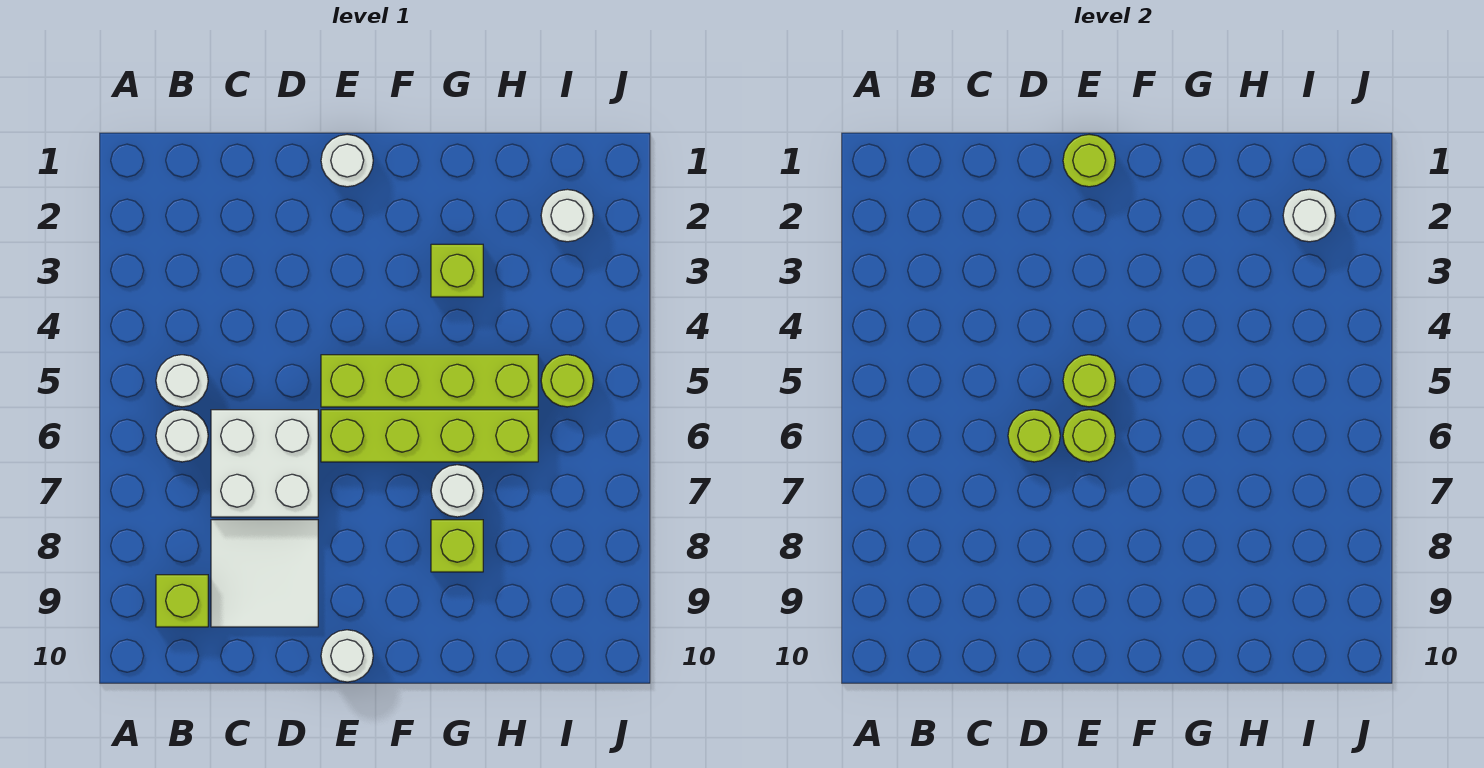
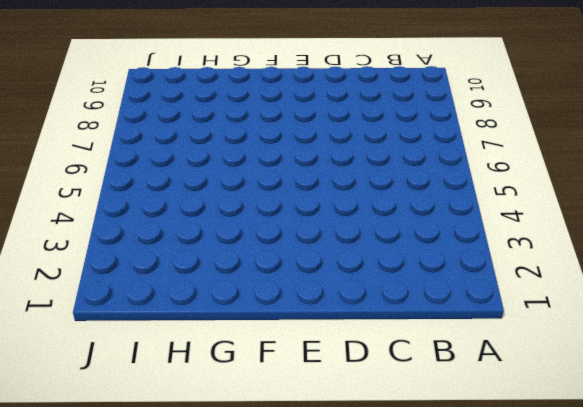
none -> white round brick B5 level 1
none -> white round brick B6 level 1
none -> lime brick B9 level 1

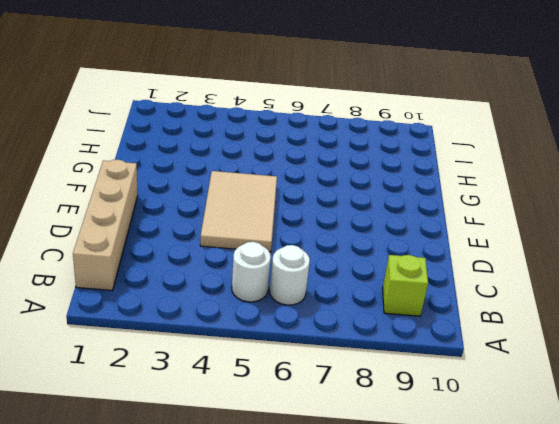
tan brick B1:E1 level 1 -> white round brick E1 level 1
tan tile D4:F5 level 1 -> lime brick E5:H5 level 1
none -> white brick C6:D7 level 1
none -> white tile C8:D9 level 1
none -> lime brick E6:H6 level 1

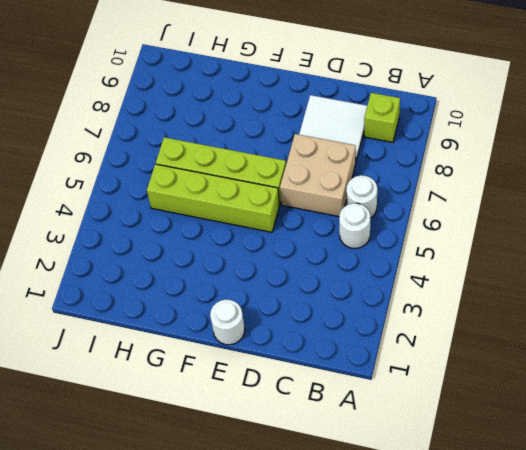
tan brick C6:D7 level 1 -> white brick C6:D7 level 1
none -> white round brick E10 level 1
none -> lime brick G3 level 1
none -> white round brick G7 level 1

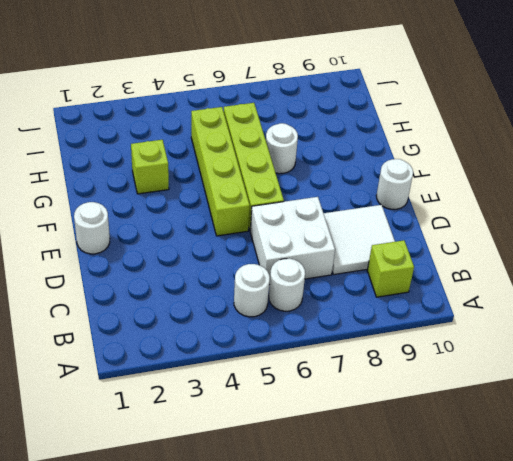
none -> lime brick G8 level 1
none -> white round brick I2 level 1
none -> lime round brick I5 level 1

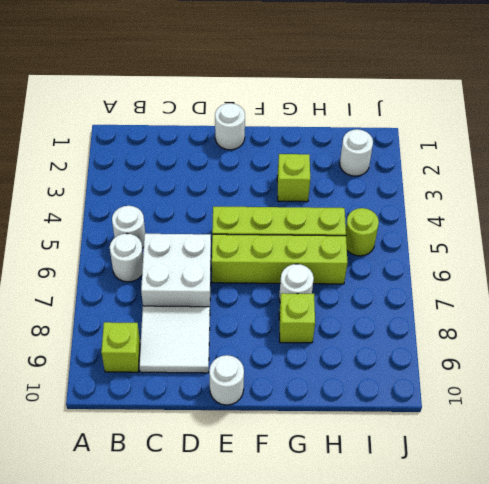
none -> lime round brick D6 level 2
none -> lime round brick E1 level 2
none -> lime round brick E5 level 2

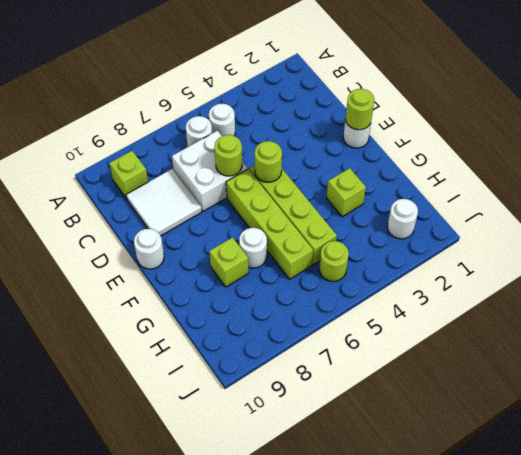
none -> lime round brick E6 level 2
none -> white round brick I2 level 2

